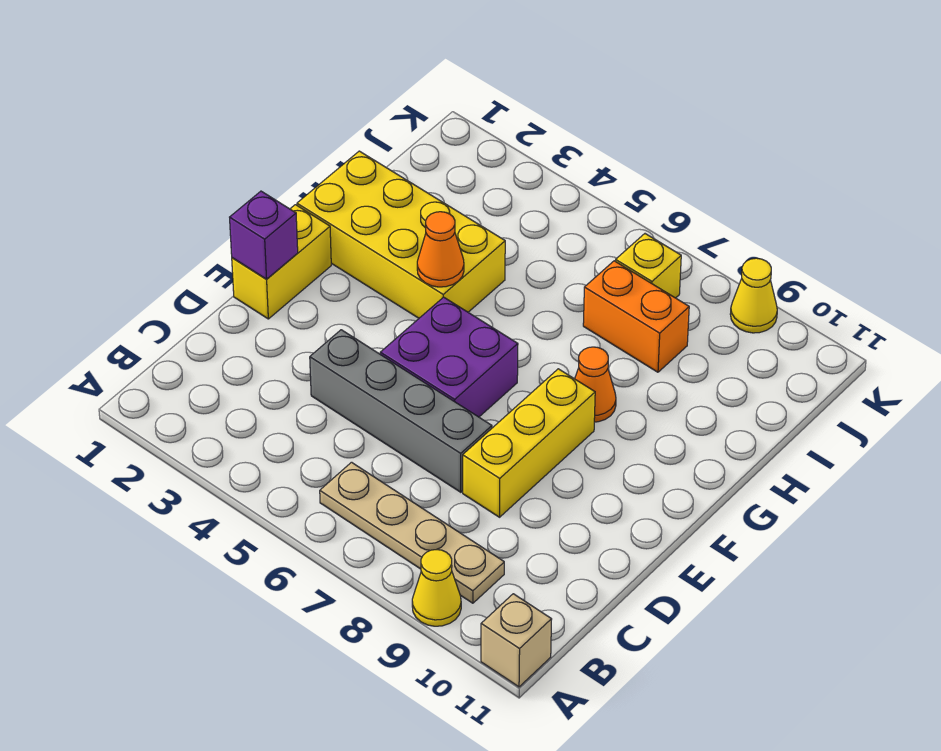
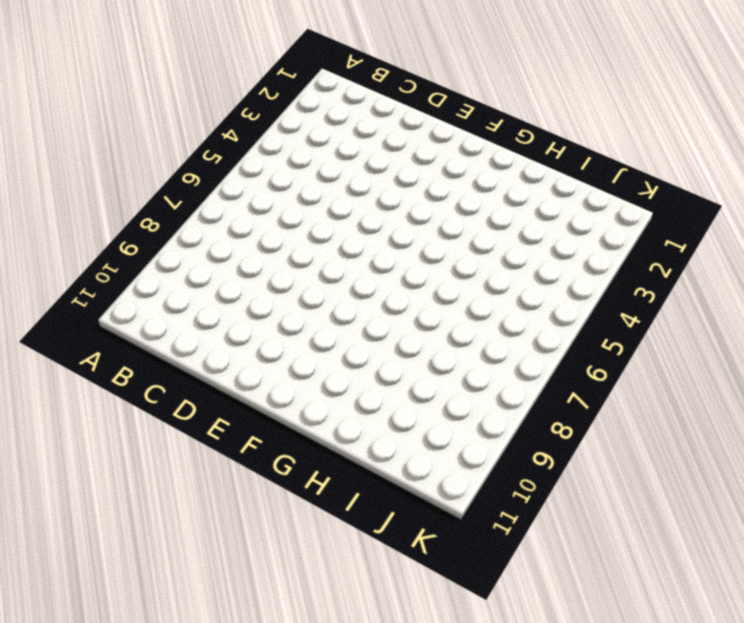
none -> yellow cone A9 level 1
none -> tan brick A11 level 1
none -> tan plate B6:B9 level 1

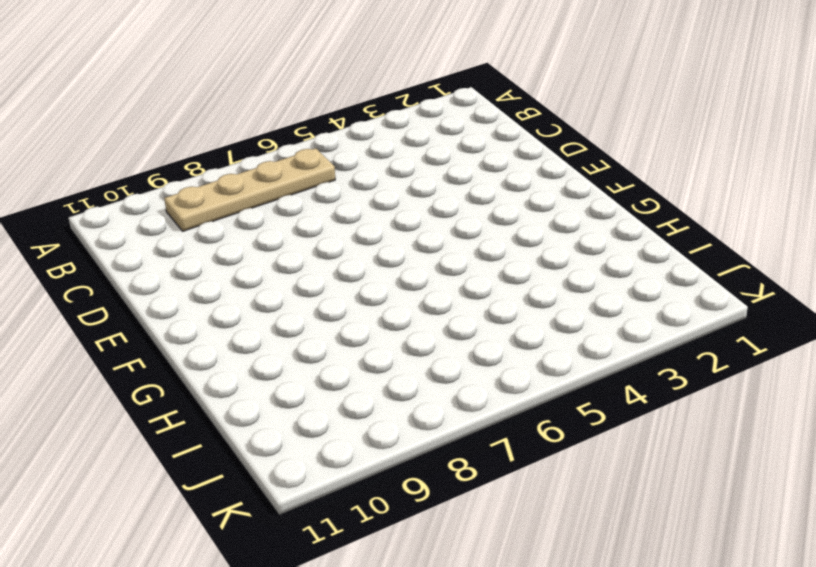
none -> yellow cone A9 level 1
none -> tan brick A11 level 1
none -> grey brick D4:D7 level 1

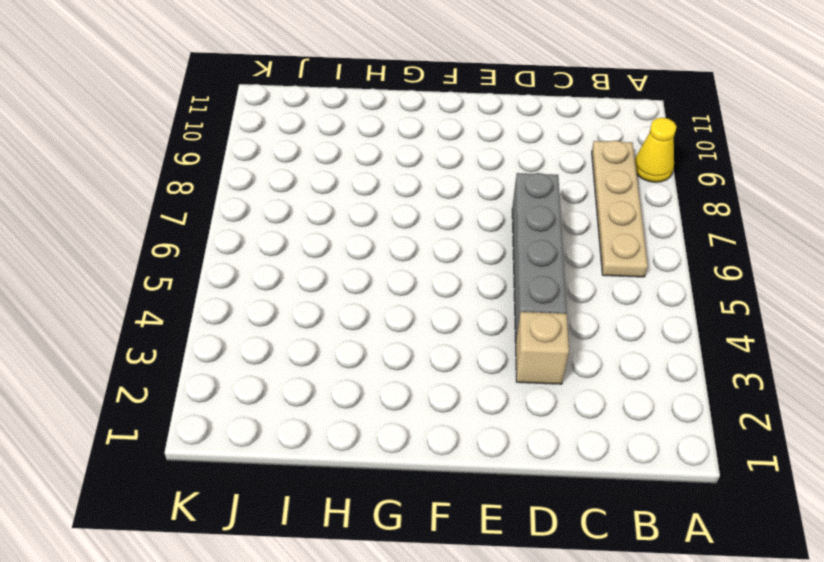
tan brick D3 level 1 -> tan brick A11 level 1
none -> yellow brick D8:F8 level 1
none -> yellow brick E1:F1 level 1
none -> purple brick E5:F6 level 1

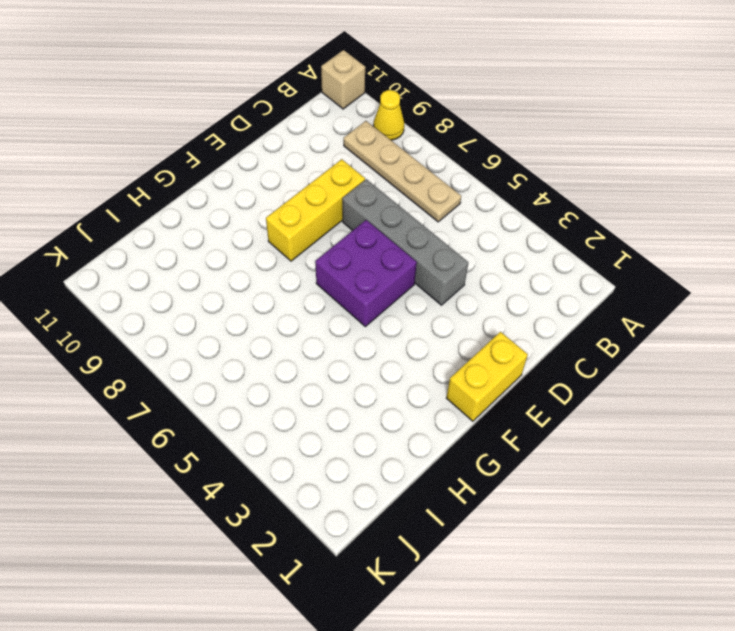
none -> yellow brick G1:H4 level 1
none -> orange cone G8 level 1
none -> orange brick I7:I8 level 1

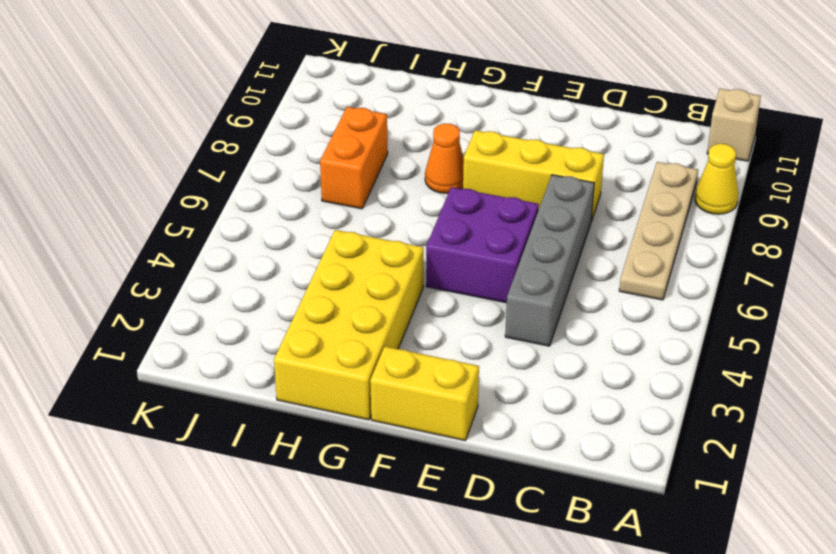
none -> yellow brick J7 level 1
none -> yellow cone K9 level 1
none -> purple brick E1 level 2

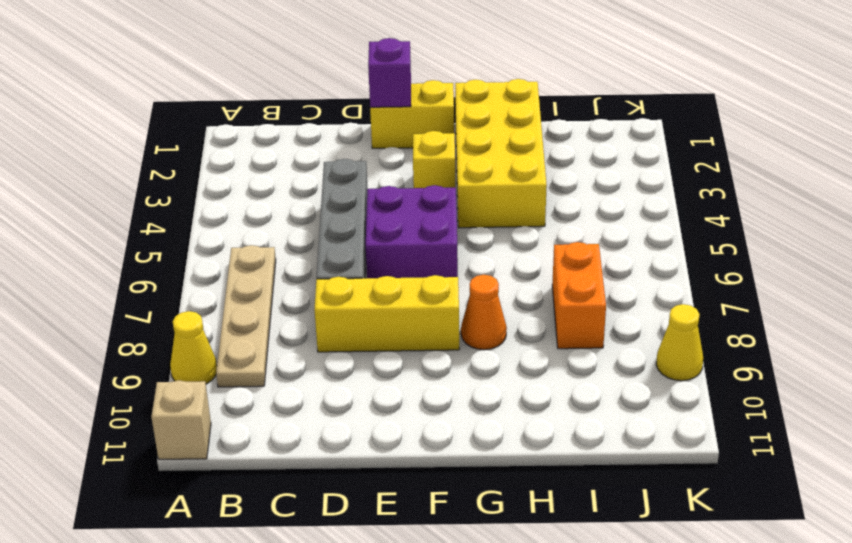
yellow brick F3 level 1 -> yellow brick J7 level 1
none -> orange cone G4 level 2

